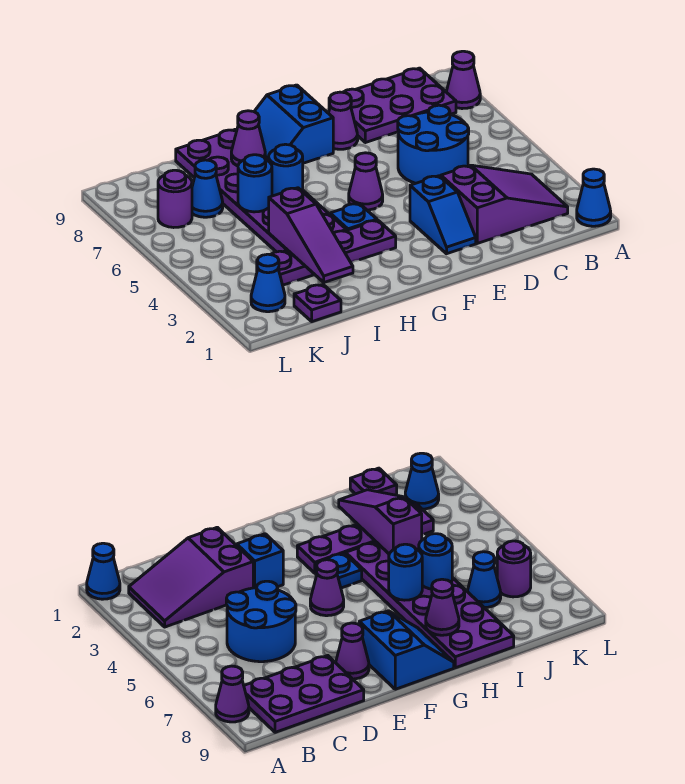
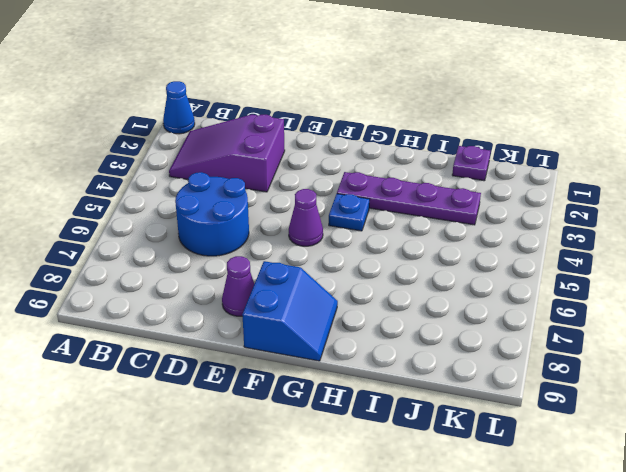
none -> purple cone A8 level 1
none -> purple plate B8:D9 level 1
none -> blue slope E2:E3 level 1 top 3

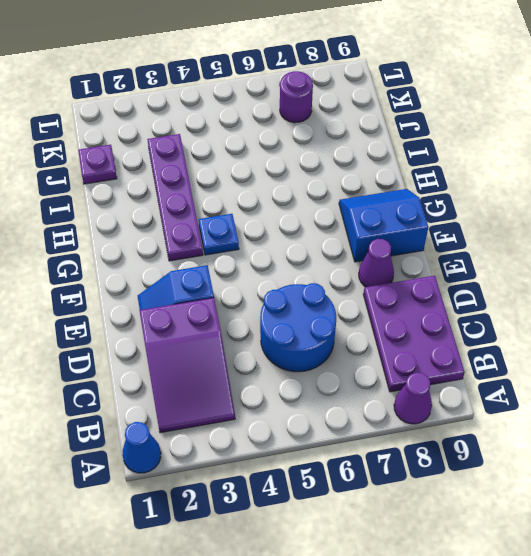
none -> purple cone F5 level 1
none -> purple plate H4:I9 level 1
none -> blue cone J7 level 1

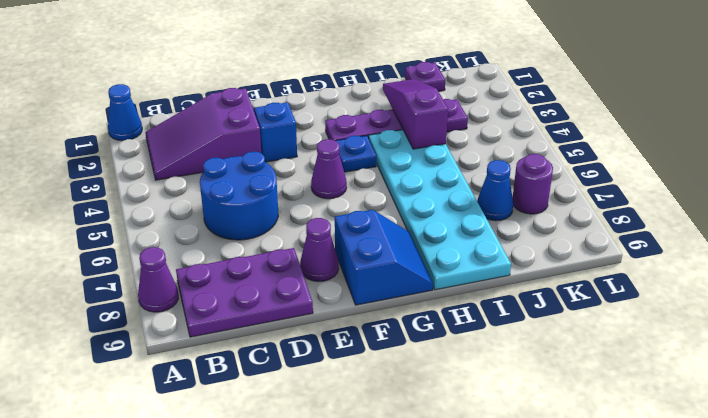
cyan plate H4:I9 level 1 -> purple plate H4:I9 level 1
none -> blue cone K2 level 1
none -> blue round brick H6 level 2
none -> purple cone H8 level 2

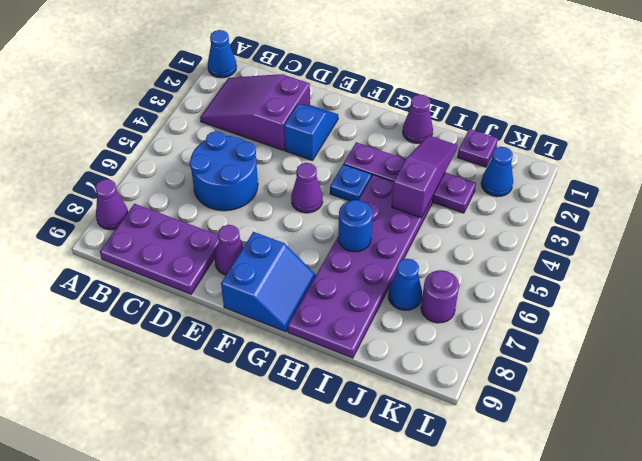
purple cone H1 level 1 -> purple cone H8 level 2
none -> blue round brick I6 level 2

